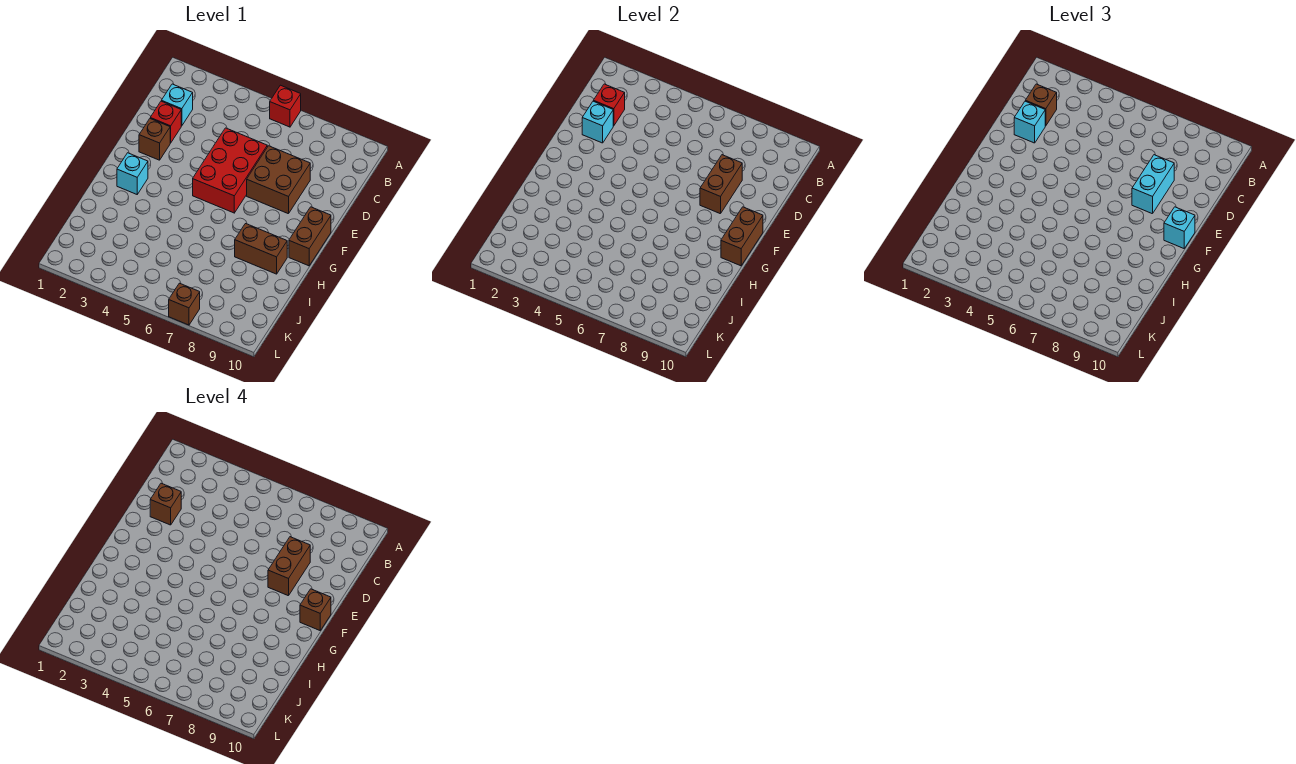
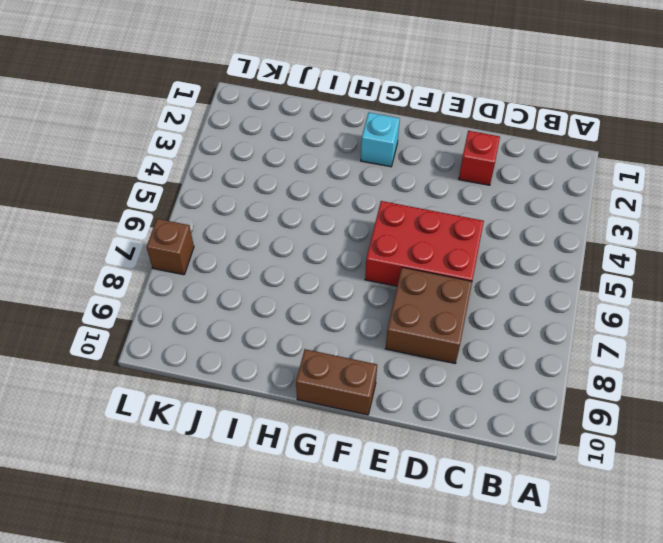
none -> red brick A6 level 1
none -> cyan brick C2 level 1
none -> brown brick E2 level 1

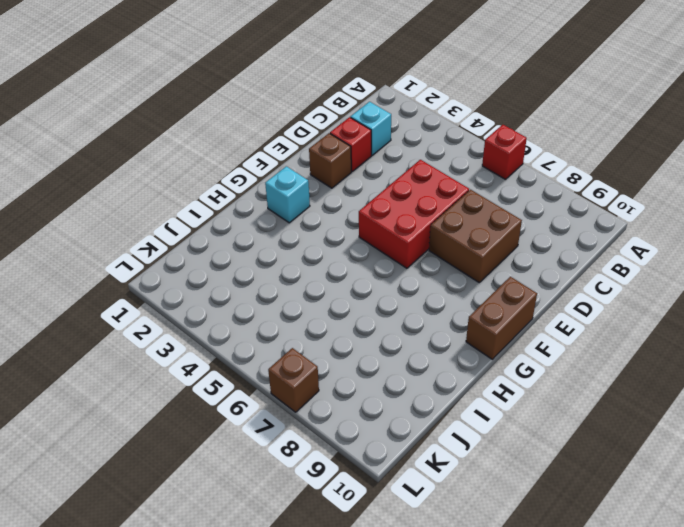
none -> brown brick H8:H9 level 1
none -> red brick C2 level 2
none -> cyan brick D2 level 2

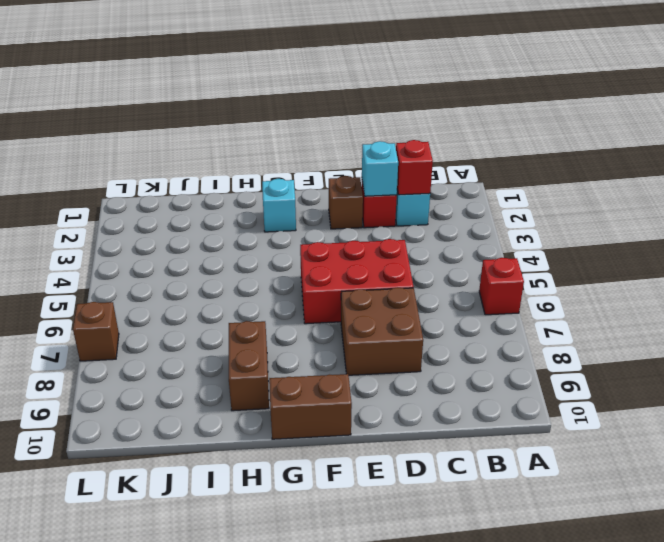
none -> brown brick D8:E8 level 2
none -> brown brick F10:G10 level 2
none -> brown brick C2 level 3

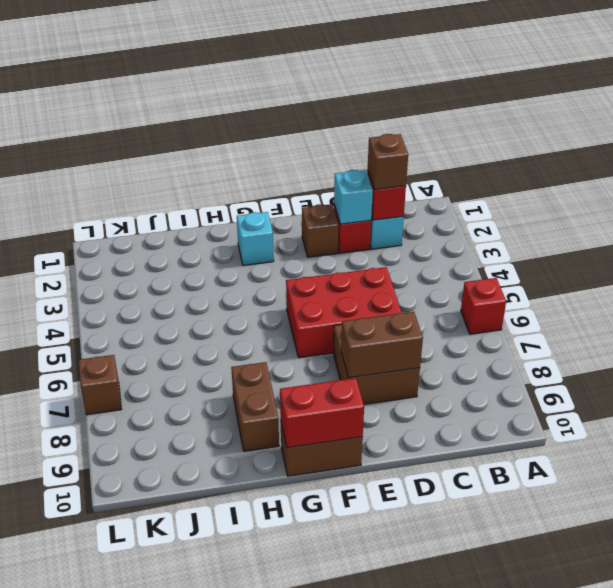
red brick F10:G10 level 2 -> brown brick F10:G10 level 2
none -> cyan brick D2 level 3
none -> cyan brick D8:E8 level 3
none -> cyan brick F10 level 3

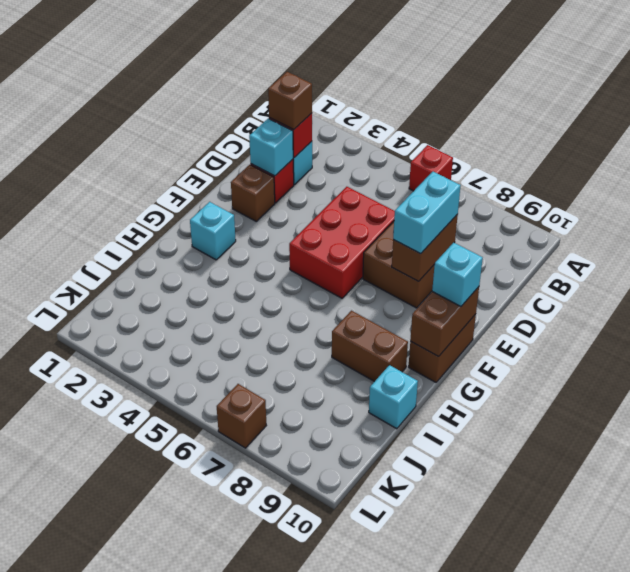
cyan brick I10 level 1 -> cyan brick D2 level 3
none -> brown brick D2 level 4
none -> brown brick D8:E8 level 4
none -> brown brick F10 level 4

